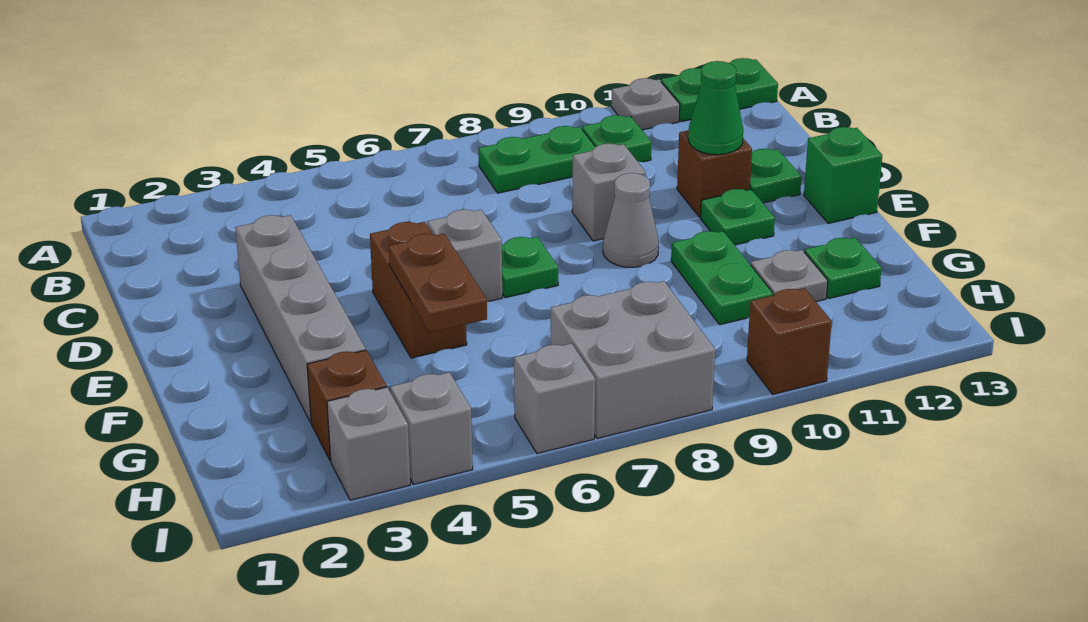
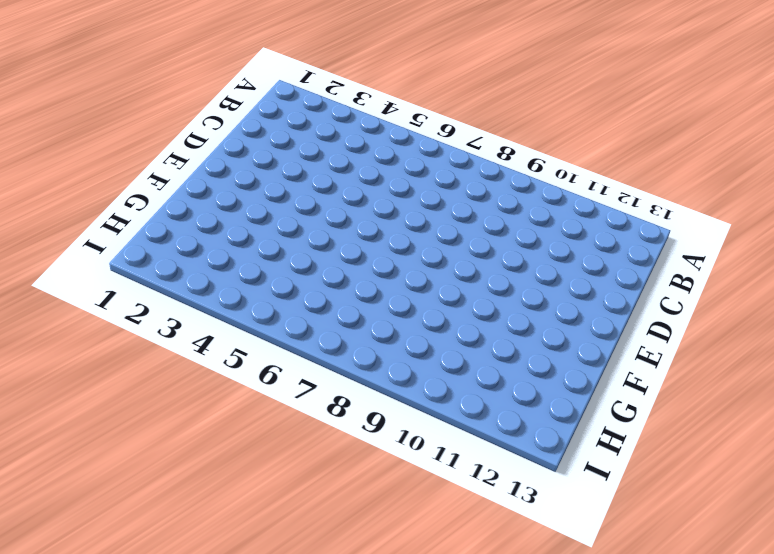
none -> grey plate A11 level 1
none -> green plate A12:A13 level 1
none -> green plate B8:B9 level 1

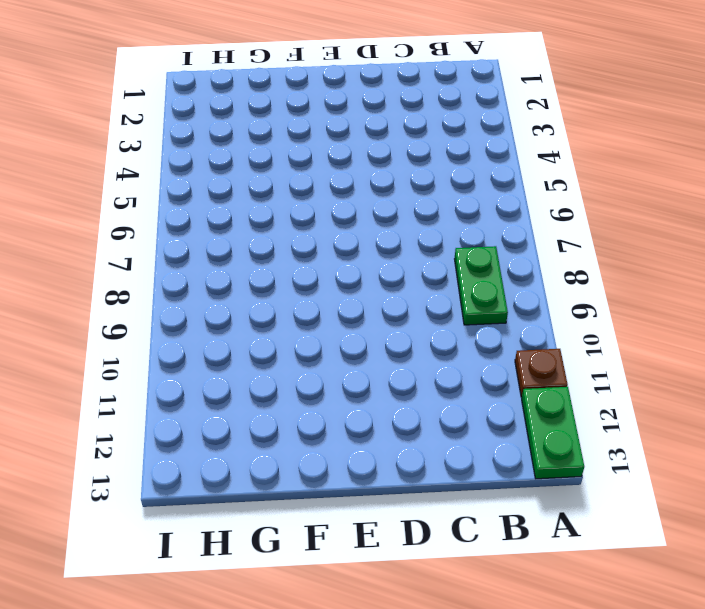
brown plate A11 level 1 -> grey plate A11 level 1
none -> green plate B10 level 1
none -> grey brick D3:G3 level 1
none -> grey brick D9 level 1

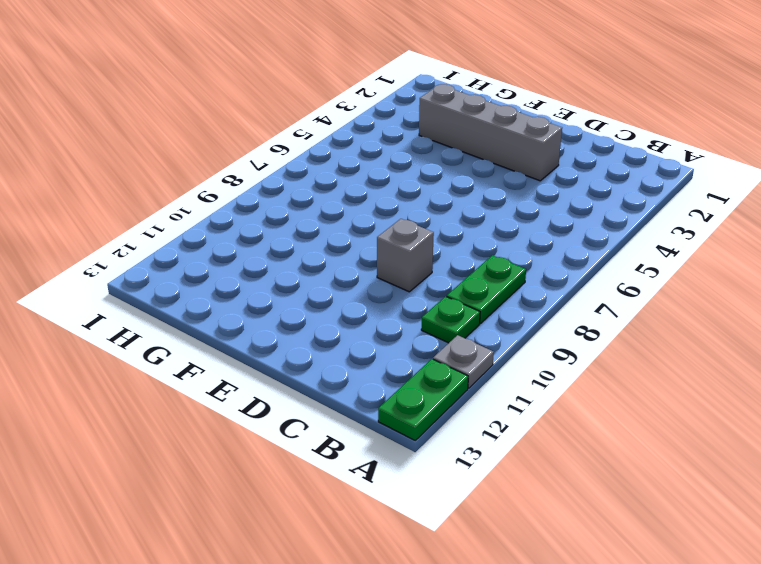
none -> brown brick D11 level 1
none -> green plate D12 level 1
none -> brown brick E5:F5 level 1

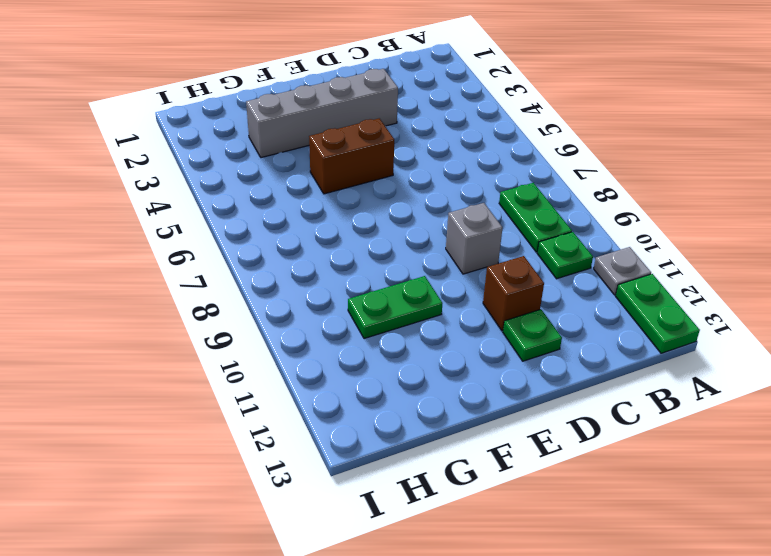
none -> grey brick E6 level 1
none -> green plate E7 level 1
none -> grey cone E9 level 1

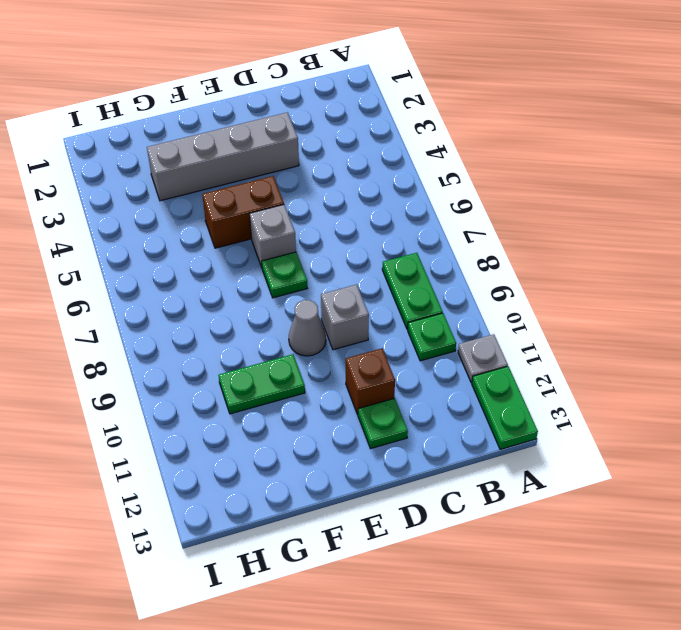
none -> green plate E11 level 1
none -> green brick E13 level 1
none -> grey plate G11 level 1

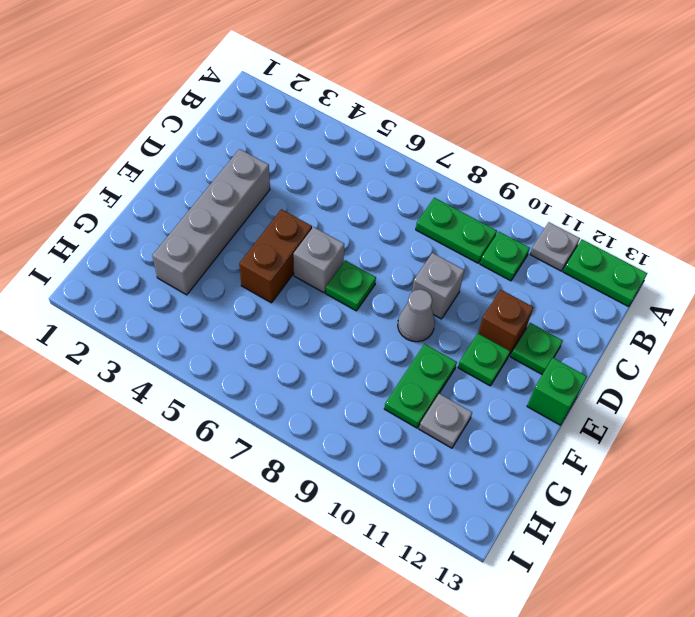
none -> green plate G12 level 1
none -> brown brick H3 level 1
none -> grey brick H7:I8 level 1

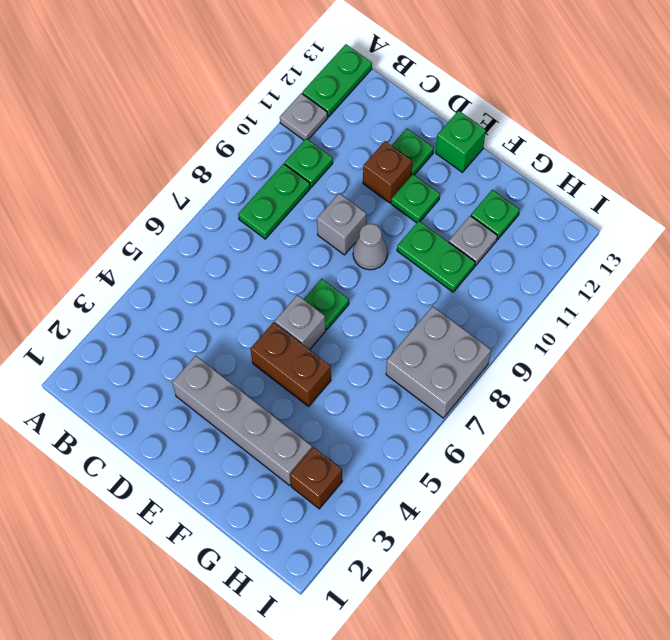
none -> grey brick I3 level 1
none -> grey brick I4 level 1
none -> grey brick I6 level 1

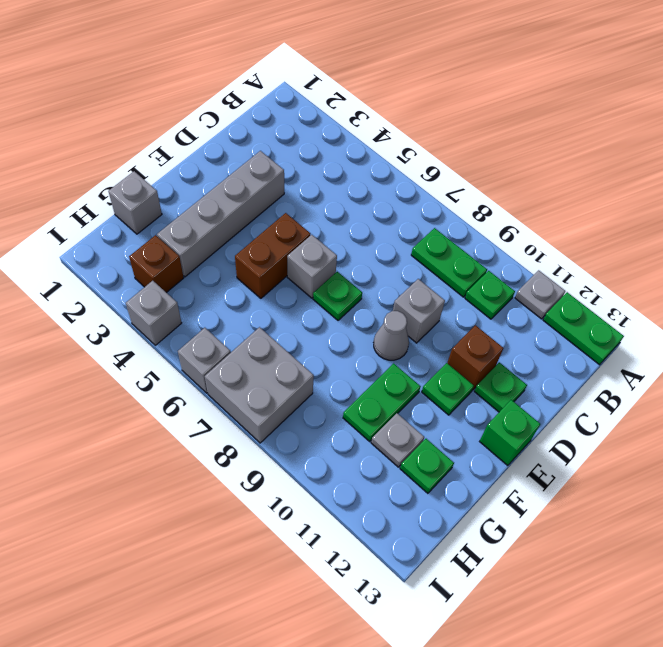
grey brick G1 level 1 -> grey brick I3 level 1
none -> brown brick I10 level 1
none -> green cone D11 level 2
none -> brown plate F5:G5 level 2

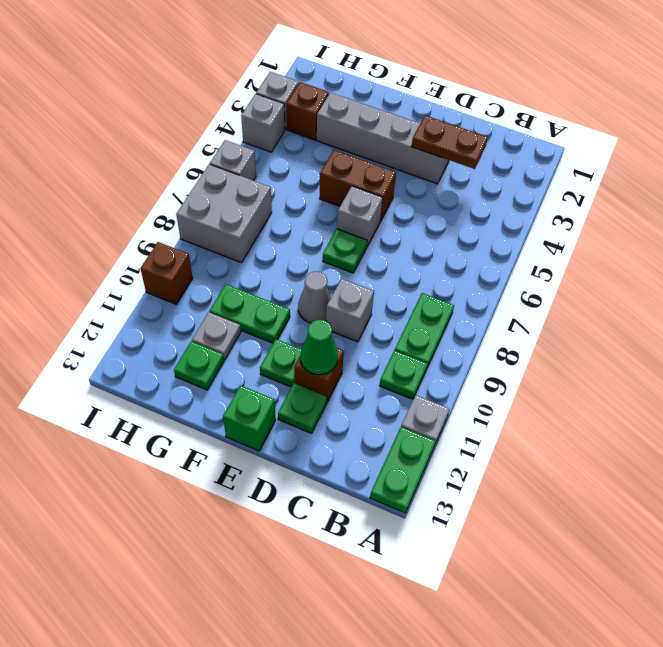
brown plate C3:D3 level 2 -> brown plate F5:G5 level 2

